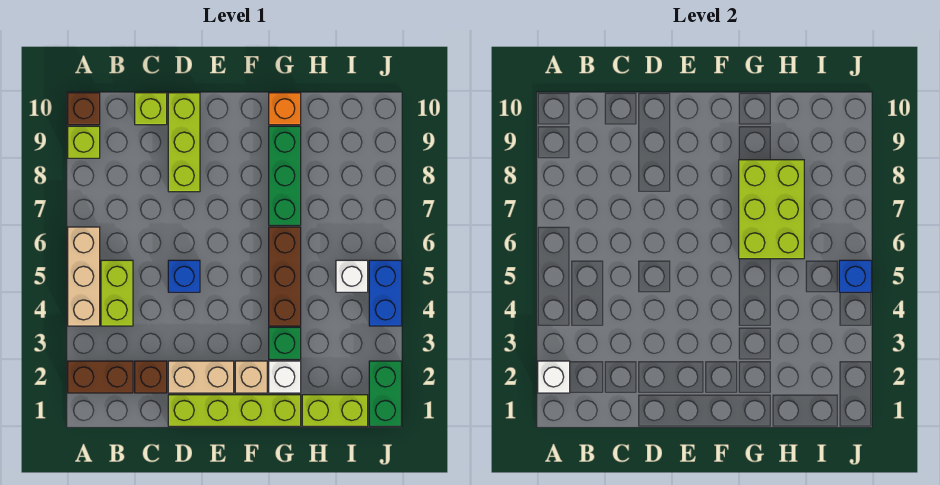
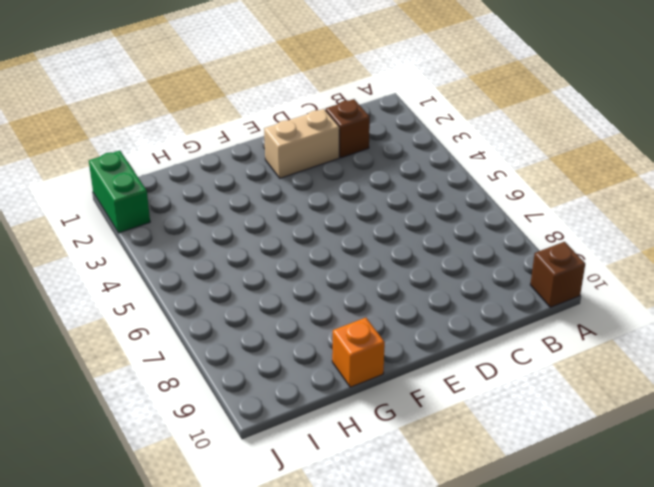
none -> brown brick A2:B2 level 1
none -> tan brick A4:A6 level 1
none -> lime brick A9 level 1

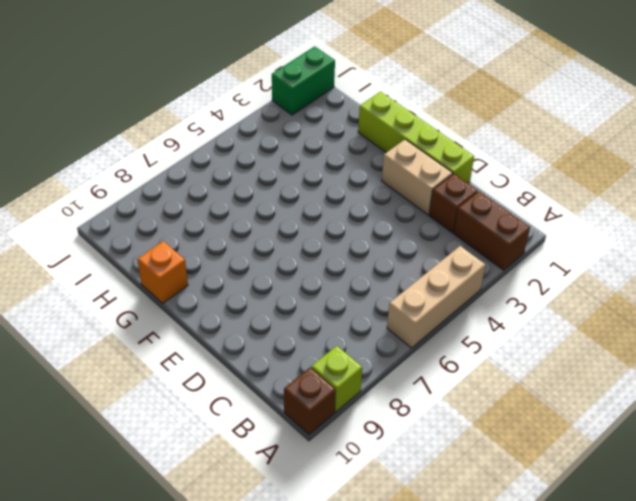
none -> lime brick B4:B5 level 1
none -> lime brick C10 level 1
none -> blue brick D5 level 1

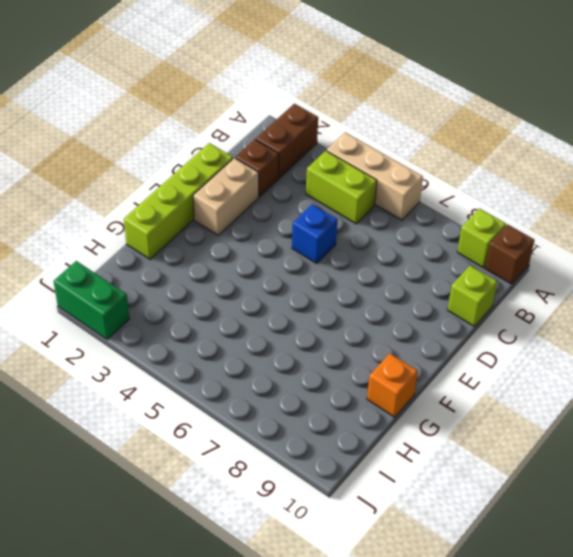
none -> lime brick D8:D10 level 1
none -> tan brick F2 level 1
none -> white brick G2 level 1

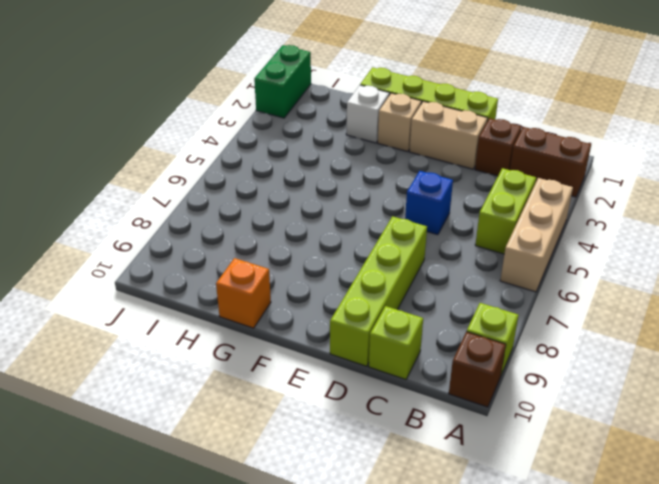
lime brick D7:D10 level 1 -> lime brick D8:D10 level 1
none -> green brick G3 level 1
none -> brown brick G4:G6 level 1
none -> green brick G7:G9 level 1

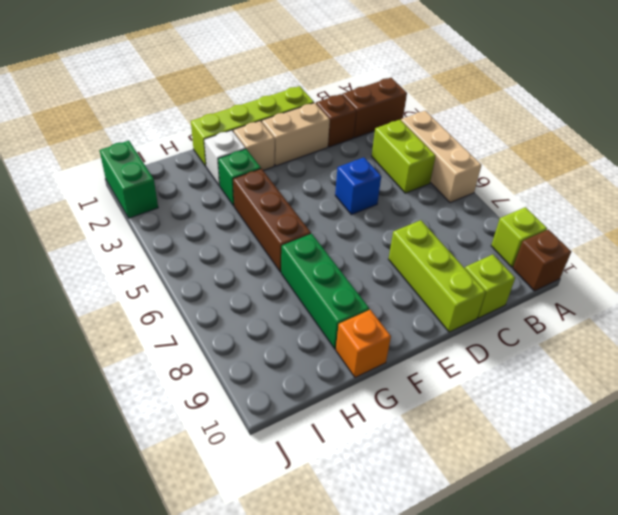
none -> lime brick H1:I1 level 1
none -> white brick I5 level 1
none -> blue brick J4:J5 level 1

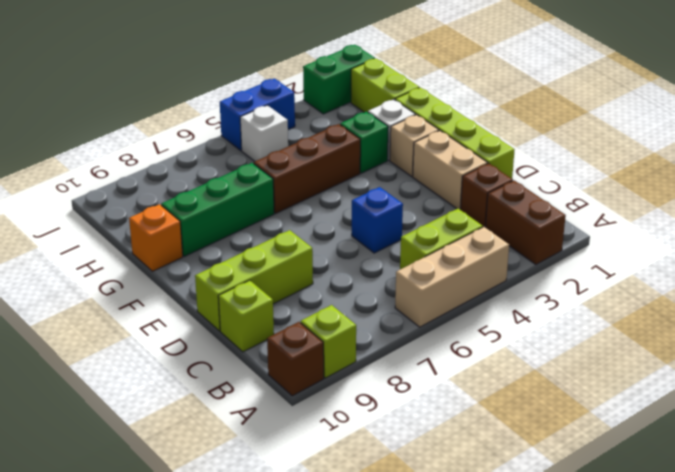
none -> white brick A2 level 2
none -> lime brick G6:H8 level 2
none -> blue brick J5 level 2

